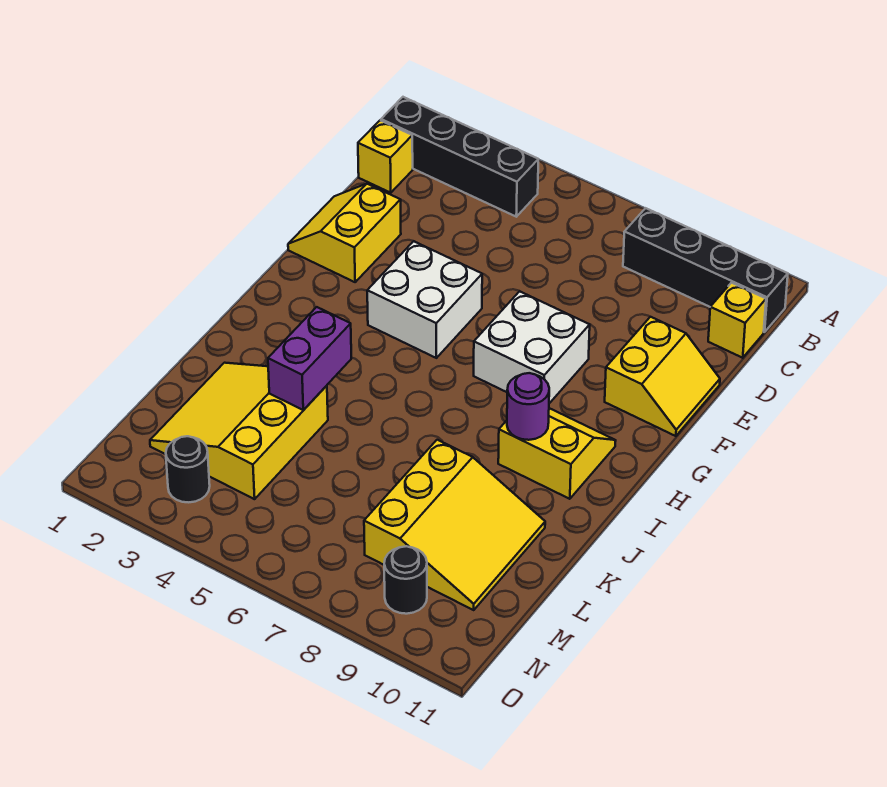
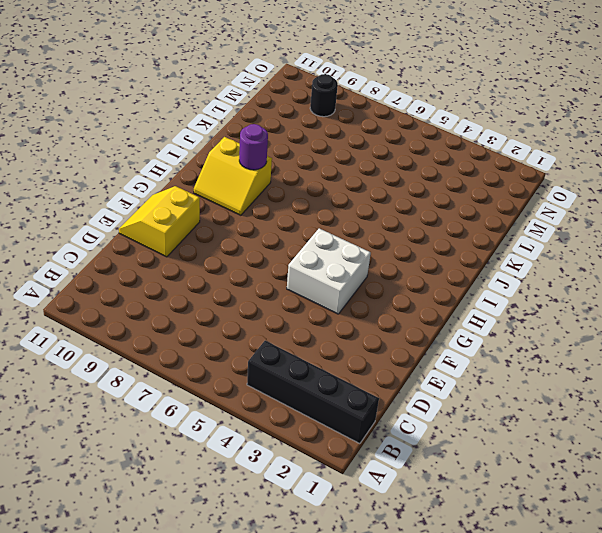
none -> black brick B8:B11 level 1
none -> yellow brick C1 level 1
none -> yellow brick C11 level 1

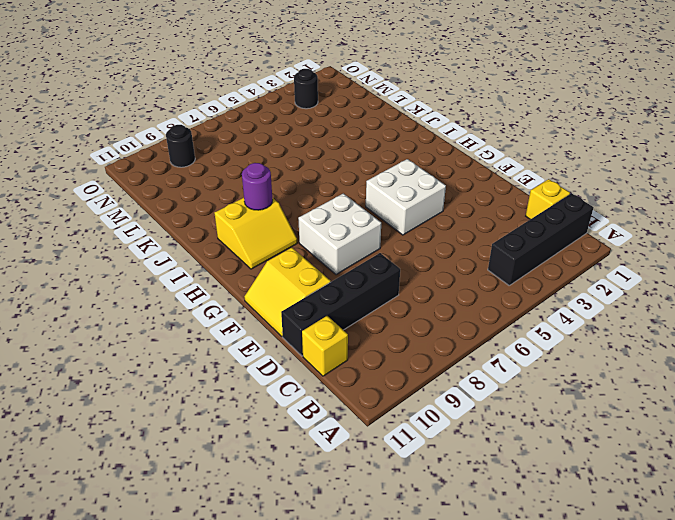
black brick D8:D11 level 1 -> black brick B8:B11 level 1
none -> yellow slope E1:F2 level 1 top 2
none -> yellow slope K2:M4 level 1 top 4
none -> yellow slope K8:M10 level 1 top 8

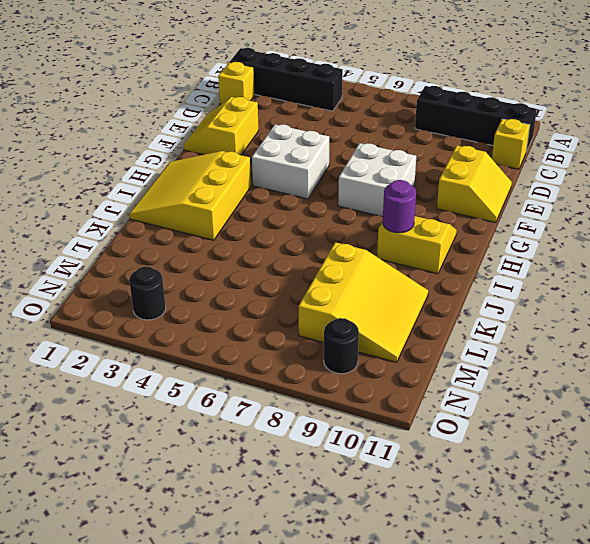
yellow slope H1:J3 level 1 top 3 -> yellow slope K2:M4 level 1 top 4
none -> purple brick J4:K4 level 2

